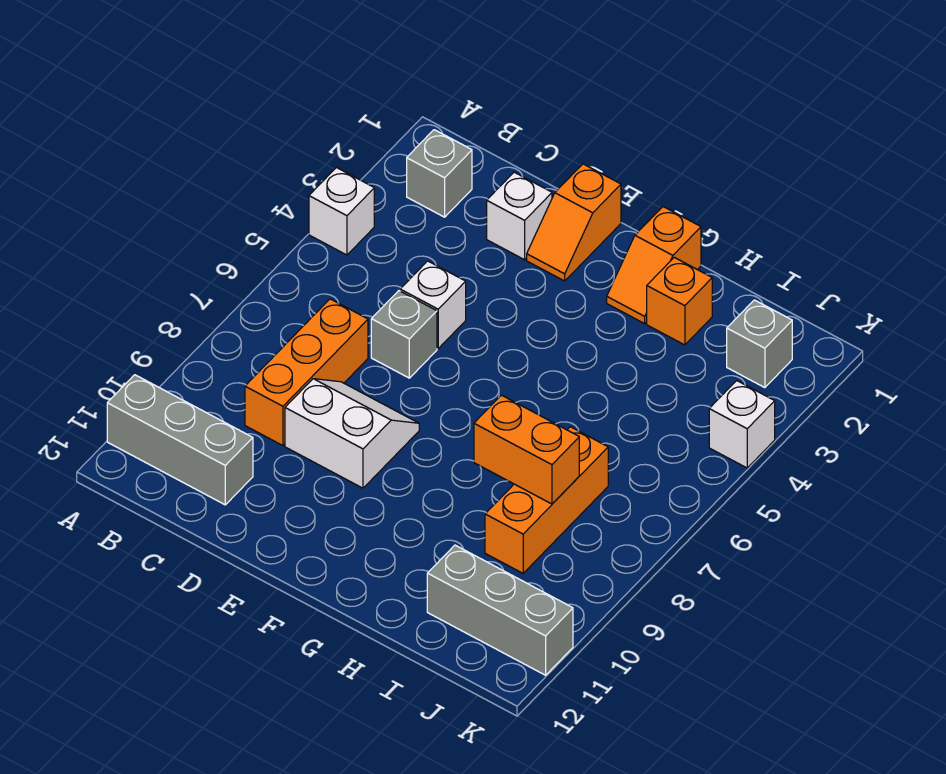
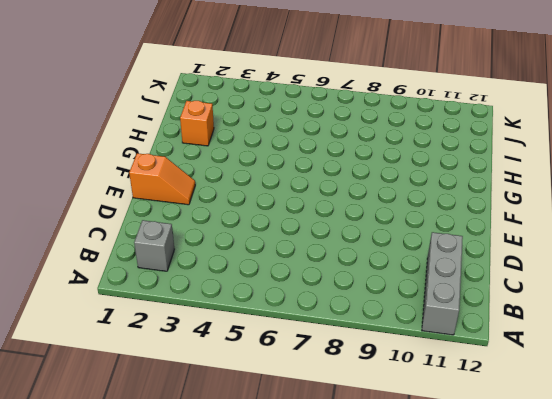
none -> white brick A4 level 1
none -> orange brick C7:C9 level 1
none -> white brick D2 level 1

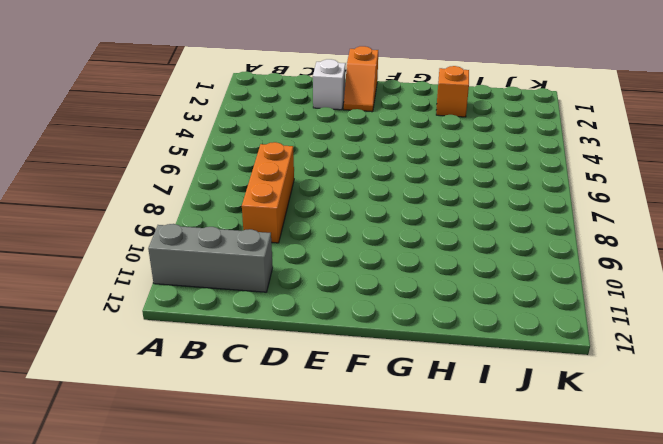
none -> white brick A4 level 1
none -> grey brick B2 level 1
none -> white brick D5 level 1

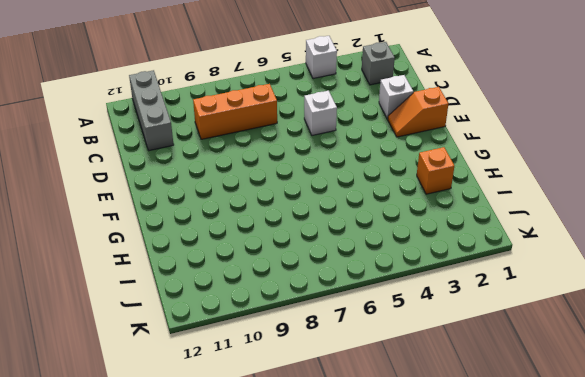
none -> grey brick D6 level 1
none -> white slope D8:E9 level 1 top 9
none -> orange slope G1:G2 level 1 top 1

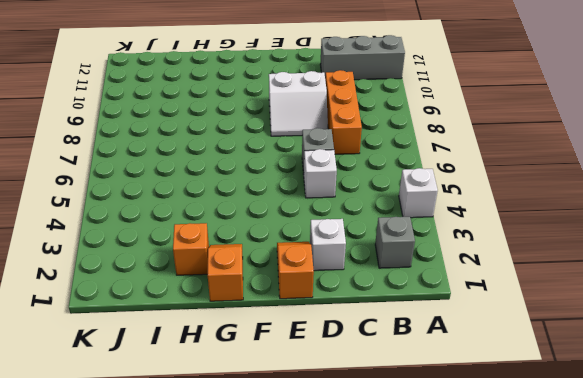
none -> orange brick I7:I9 level 1
none -> grey brick I11:K11 level 1
none -> grey brick J2 level 1

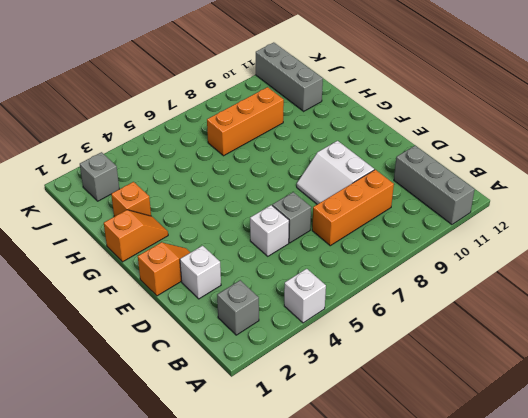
none -> white brick K4 level 1
none -> orange brick H8:I8 level 2

